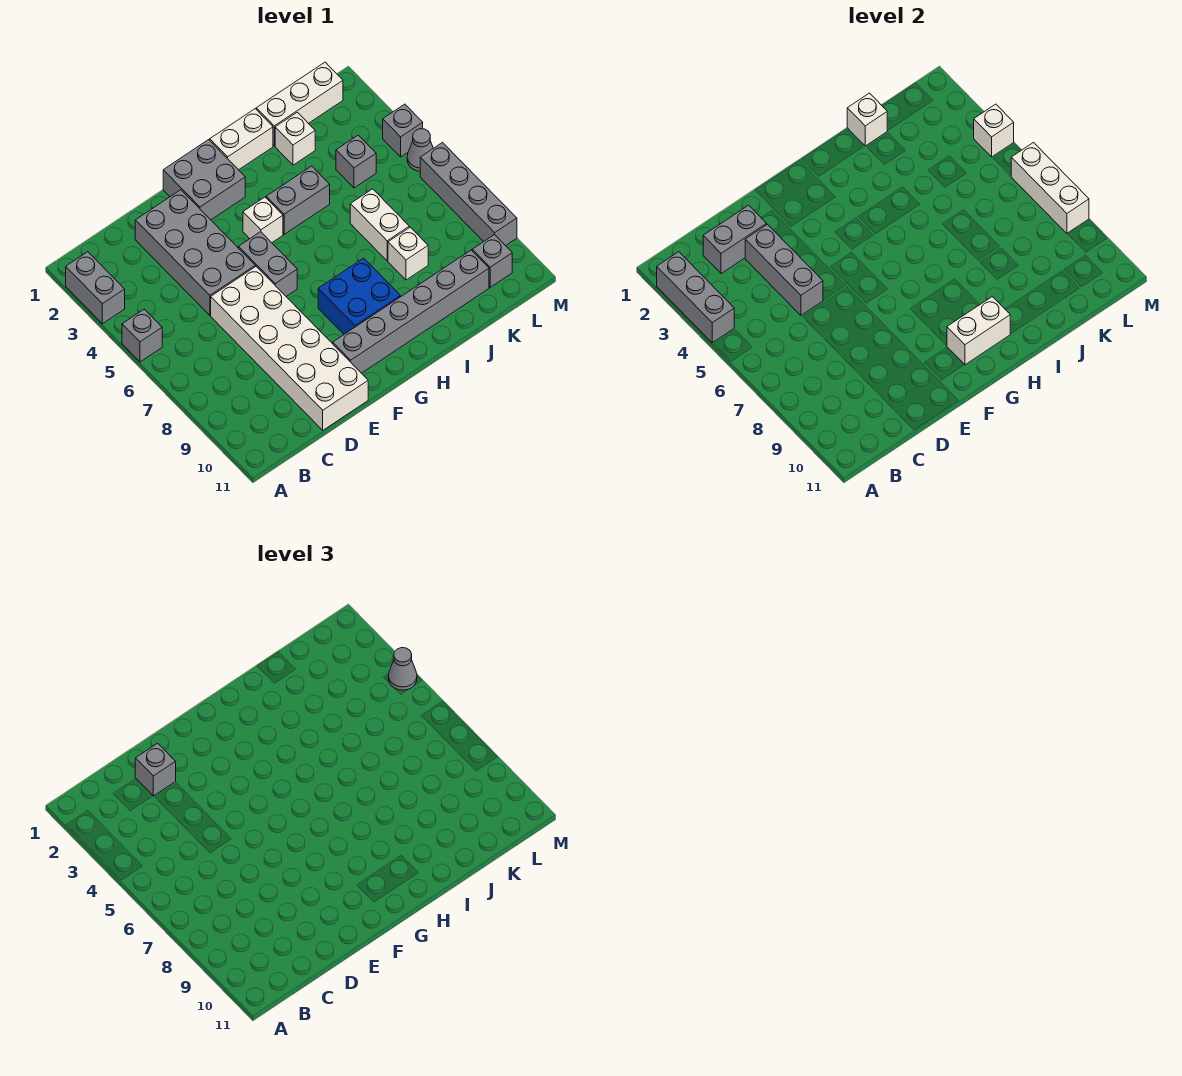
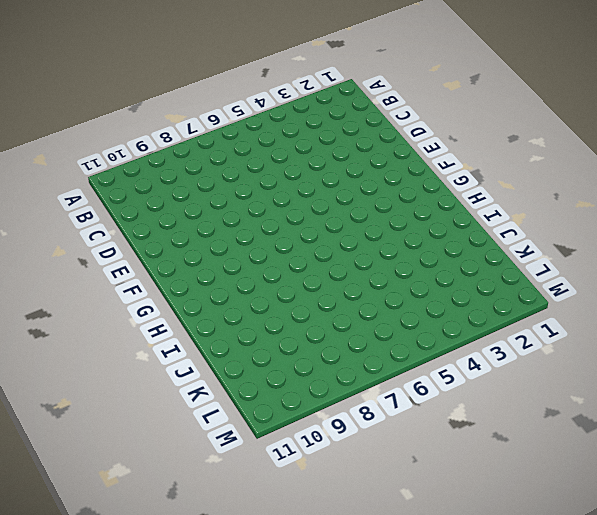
none -> grey brick A2:A3 level 1
none -> grey brick A5 level 1
none -> grey brick D2:E5 level 1

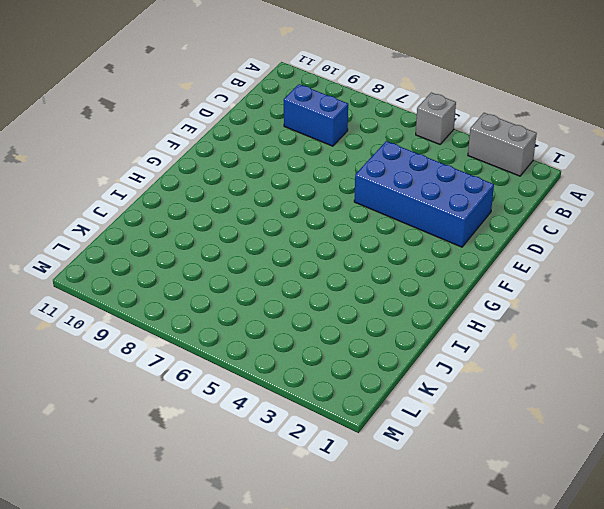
blue brick C8:C9 level 1 -> none
blue brick D2:E5 level 1 -> grey brick D2:E5 level 1
none -> white brick D6:E11 level 1
none -> grey brick F1:G2 level 1
none -> grey brick F5:F6 level 1

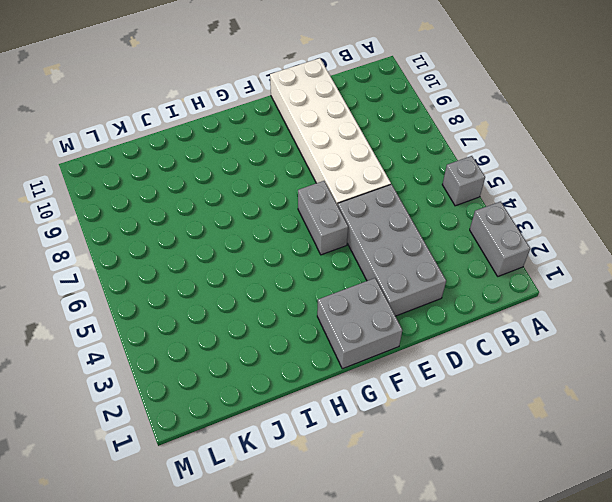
none -> grey brick F10:K10 level 1
none -> white brick G4 level 1
none -> blue brick G8:H9 level 1

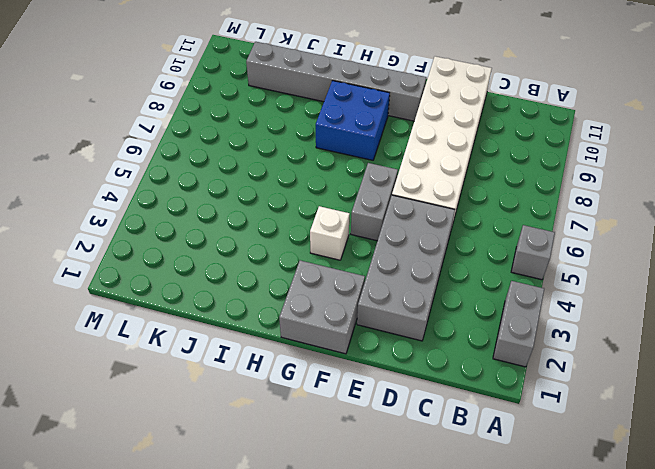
none -> white brick H1:I1 level 1
none -> grey brick H4:I4 level 1
none -> white brick J1:L1 level 1

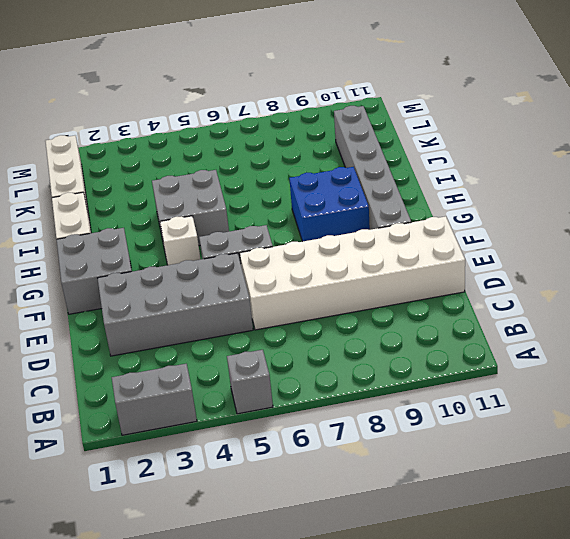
grey brick H4:I5 level 1 -> grey brick H4:I4 level 1
none -> white brick J2 level 1
none -> white brick J6:J7 level 1
none -> white brick J8 level 1

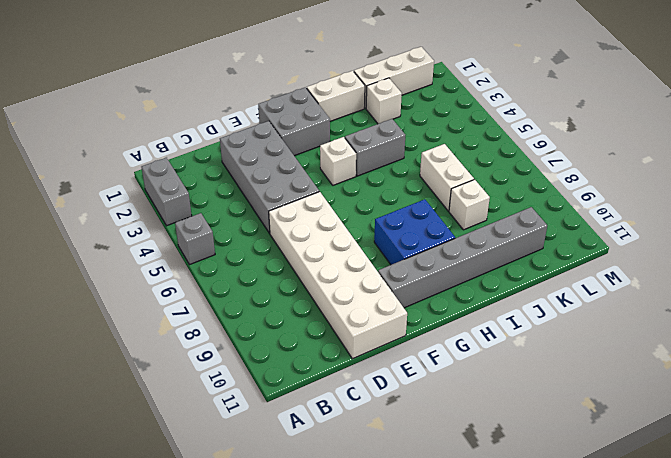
none -> grey brick F5:F6 level 1
none -> grey brick K4 level 1
none -> grey brick L10 level 1

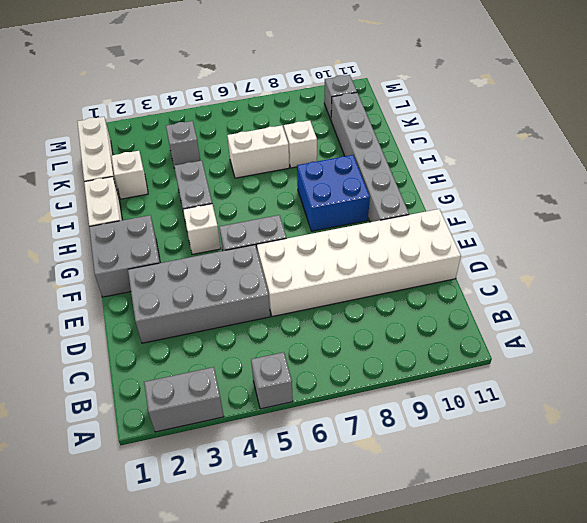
none -> grey brick M4 level 1
none -> grey cone M5 level 1
none -> grey brick M6:M9 level 1

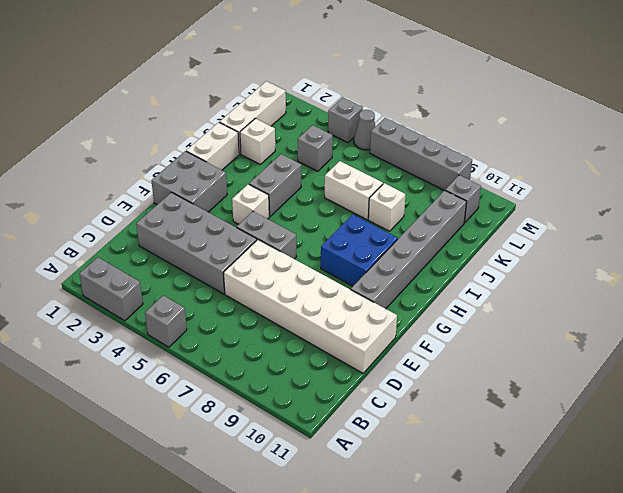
none -> grey brick A2:A4 level 2
none -> grey brick C2:D2 level 2
none -> grey brick D3:D5 level 2

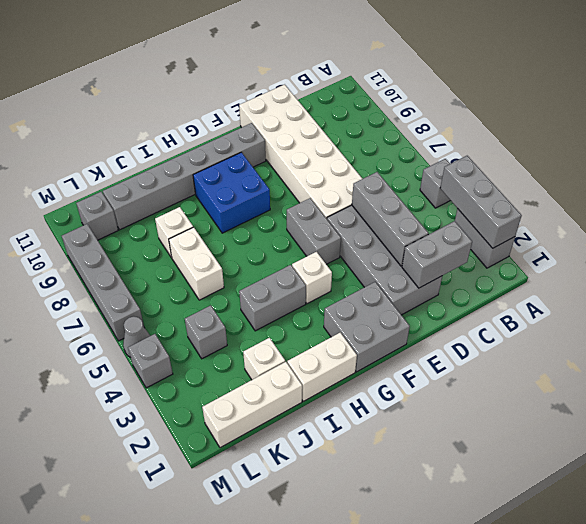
none -> white brick G10:H10 level 2
none -> white brick J1 level 2
none -> white brick M4 level 2

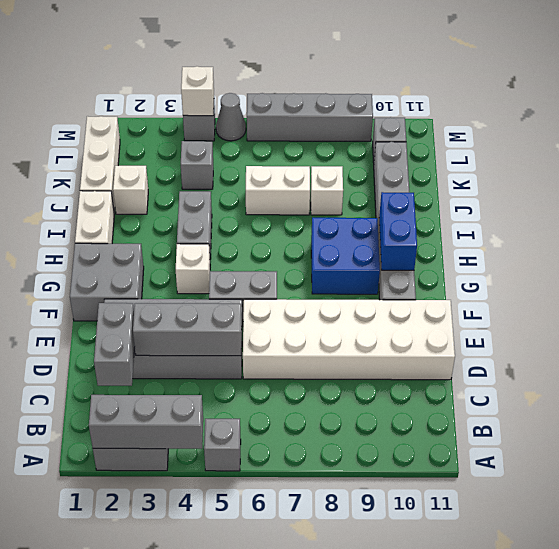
blue brick G10:H10 level 2 -> white brick G10:H10 level 2
none -> white brick J1 level 2
none -> white brick M6:M8 level 2
none -> grey brick D2 level 3

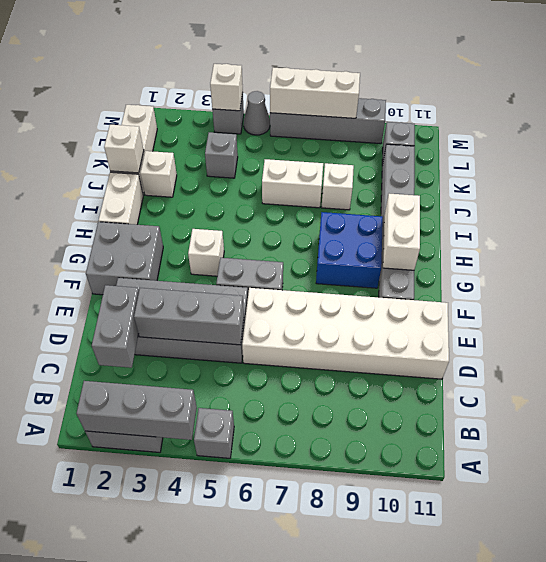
none -> grey brick H4:I4 level 1
none -> grey brick D2 level 3
none -> grey cone M4 level 3

